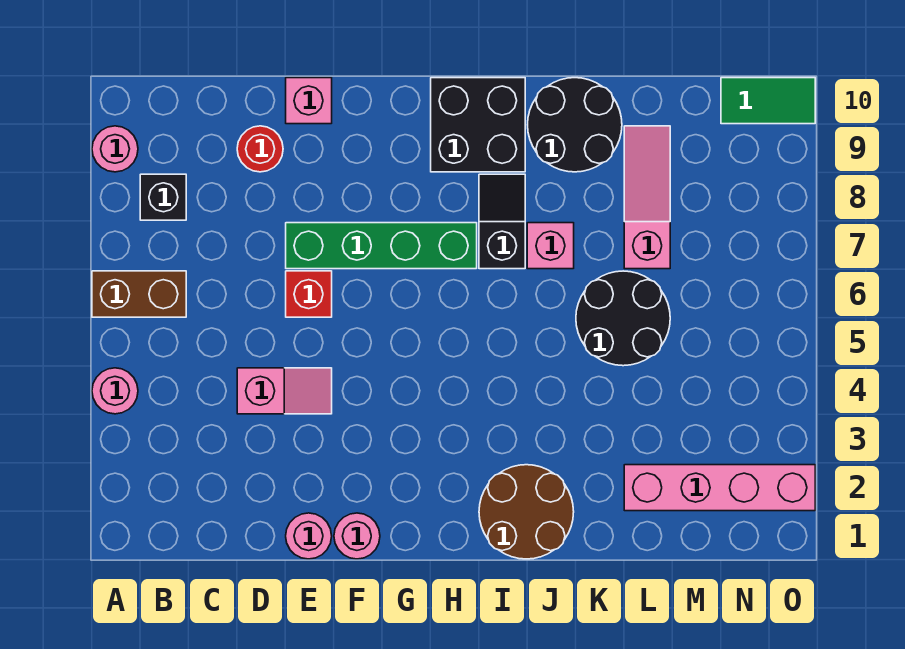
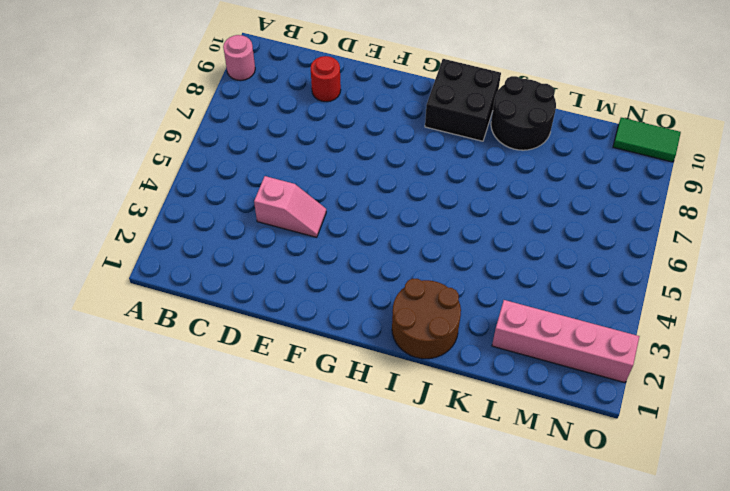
none -> pink round brick A4 level 1
none -> brown brick A6:B6 level 1
none -> black brick B8 level 1

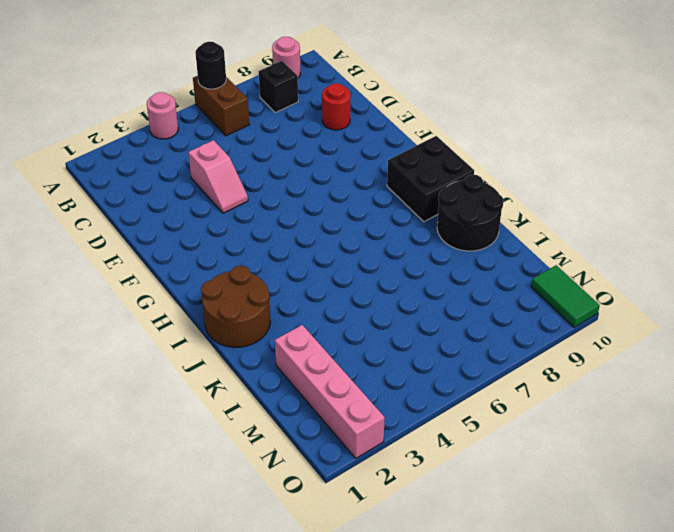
black round brick A6 level 2 -> none
none -> pink round brick E1 level 1
none -> red brick E6 level 1
none -> green brick E7:H7 level 1

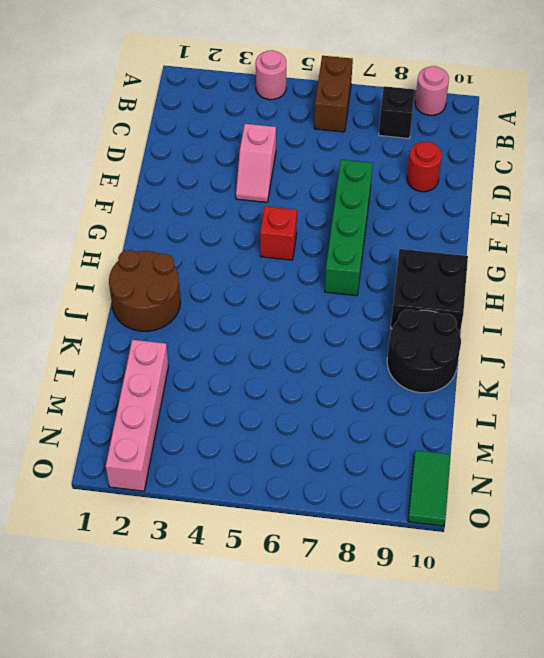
red brick G5 level 1 -> red brick E6 level 1
none -> pink round brick E1 level 1
none -> pink brick E10 level 1
none -> pink round brick F1 level 1

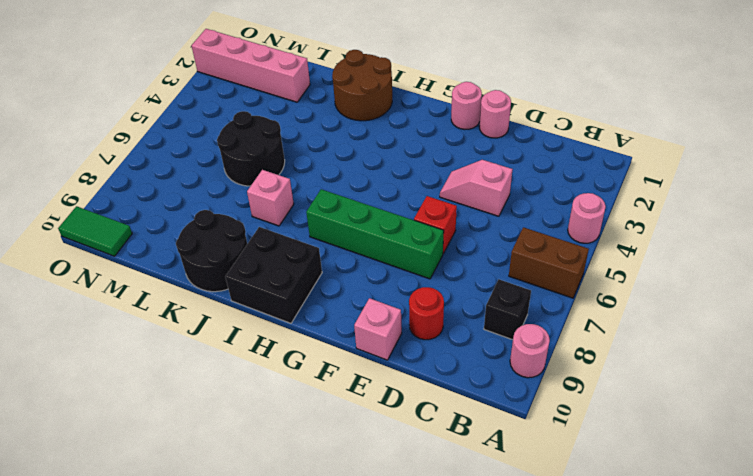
none -> black slope I7:I8 level 1 top 7
none -> pink slope L7:L9 level 1 top 7

